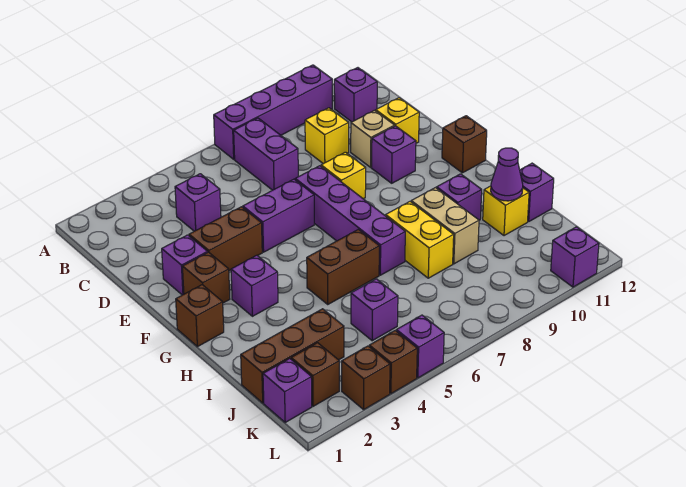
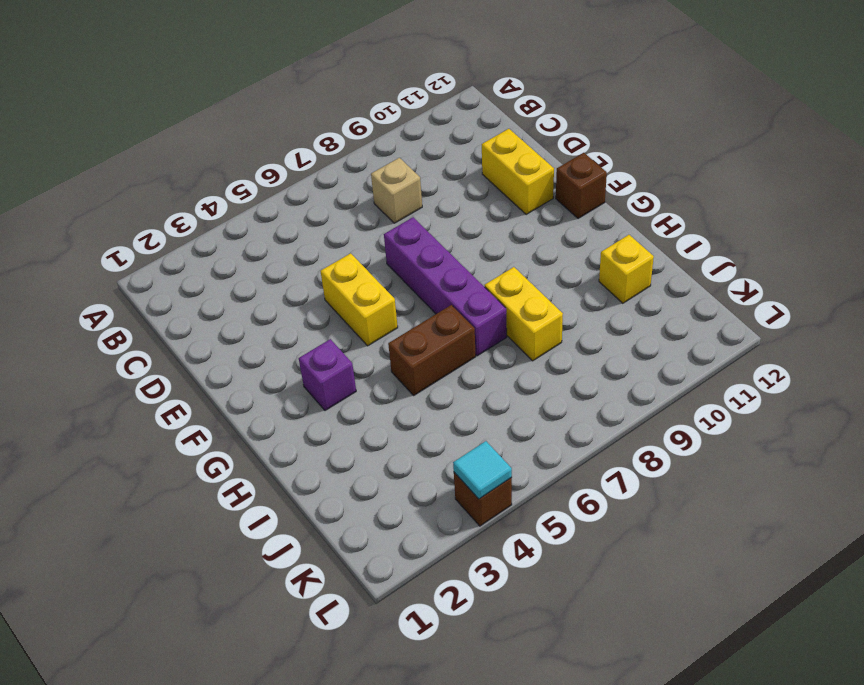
tan brick C8 level 1 -> tan brick D10 level 1
yellow brick D11:E11 level 1 -> yellow brick D11 level 1
yellow brick E5:F5 level 1 -> purple brick E5:E6 level 1
cyan tile L4 level 2 -> none
none -> purple brick A7:A10 level 1
none -> purple brick B7:C7 level 1
none -> purple brick B11 level 1
none -> purple brick C4 level 1

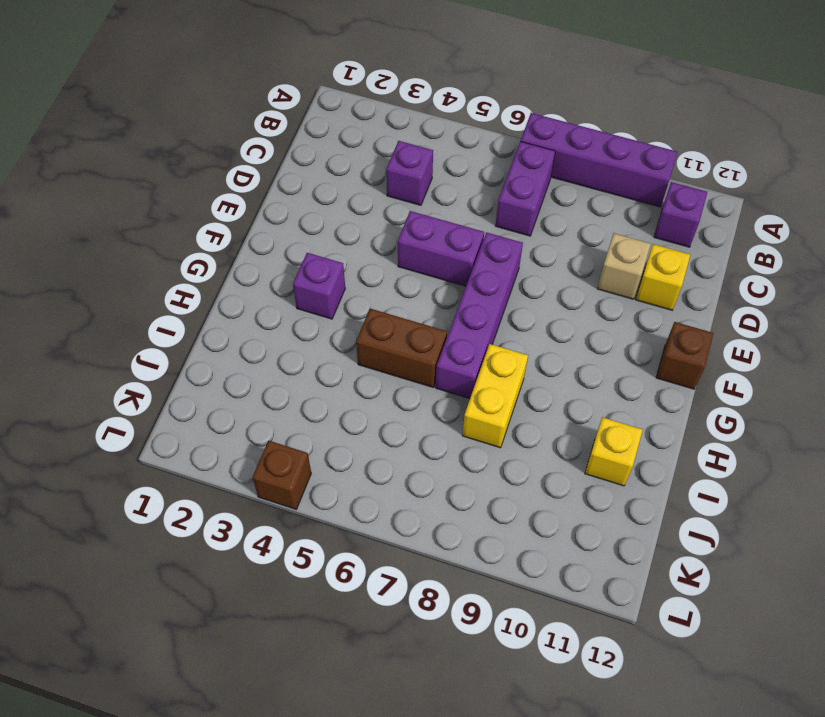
none -> yellow brick C9 level 1
none -> purple brick E2 level 1
none -> brown brick E3:E4 level 1
none -> yellow brick E8 level 1

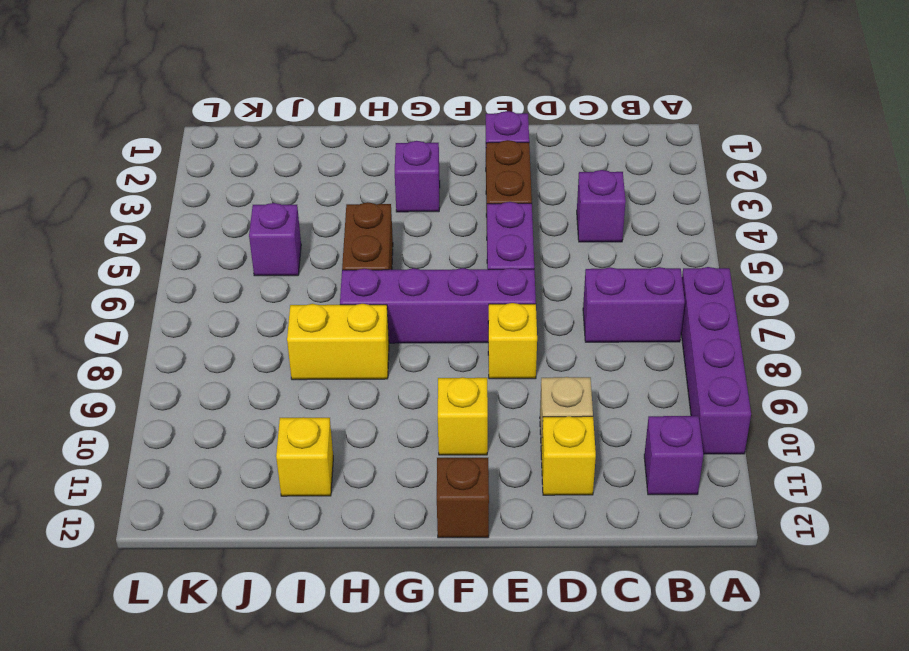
yellow brick F10 level 1 -> yellow brick C9 level 1
none -> purple brick E10 level 1
none -> brown brick F2 level 1
none -> brown brick G1 level 1
none -> tan brick H9:I9 level 1

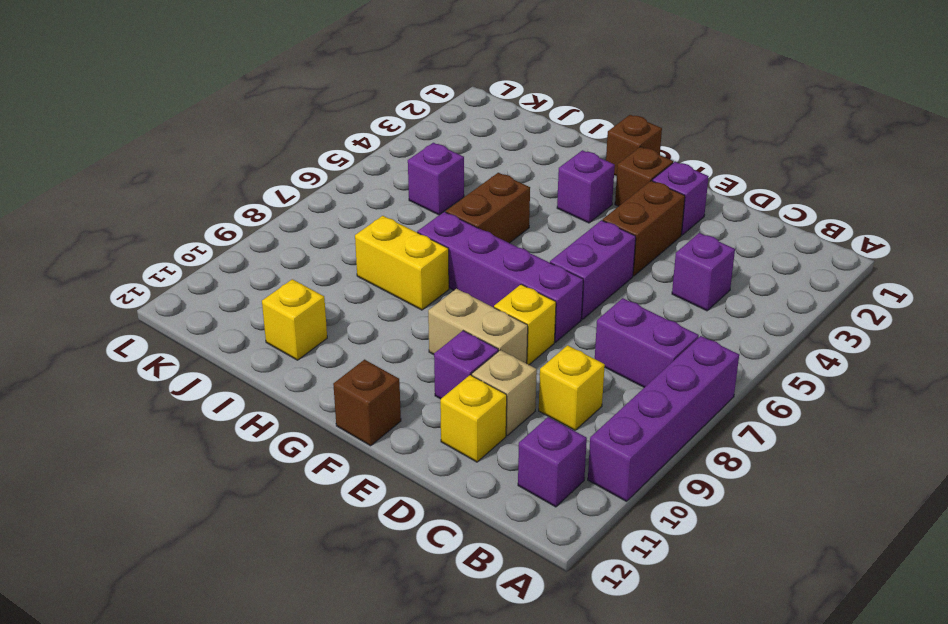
tan brick E9:F9 level 1 -> tan brick H9:I9 level 1
none -> purple brick H10 level 1
none -> purple brick I12 level 1
none -> brown brick J1:J3 level 1
none -> purple brick K1 level 1

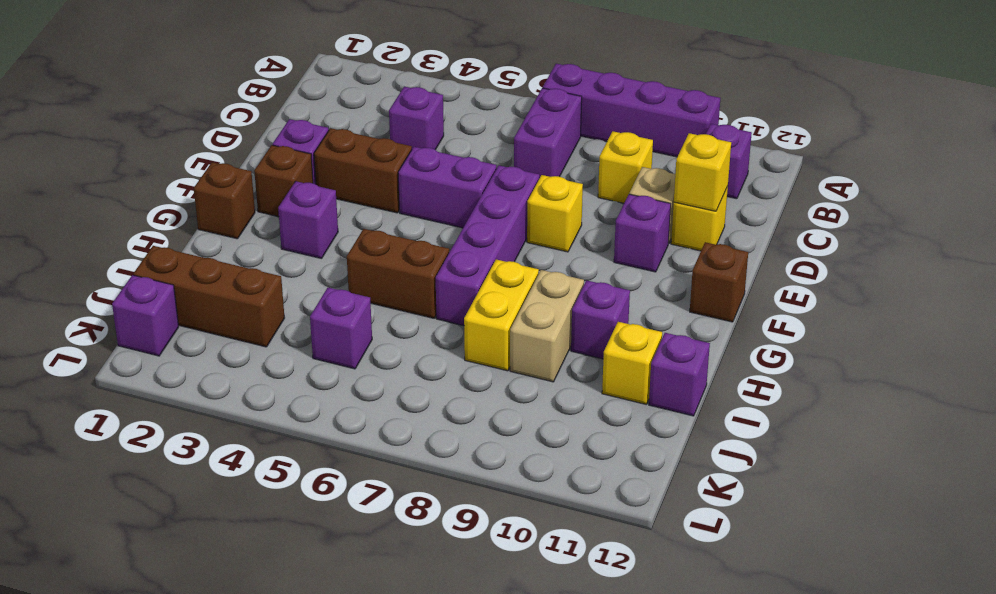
yellow brick D11 level 2 -> none
none -> brown brick K2 level 1
none -> brown brick L3 level 1
none -> brown brick L4 level 1
none -> purple brick L5 level 1

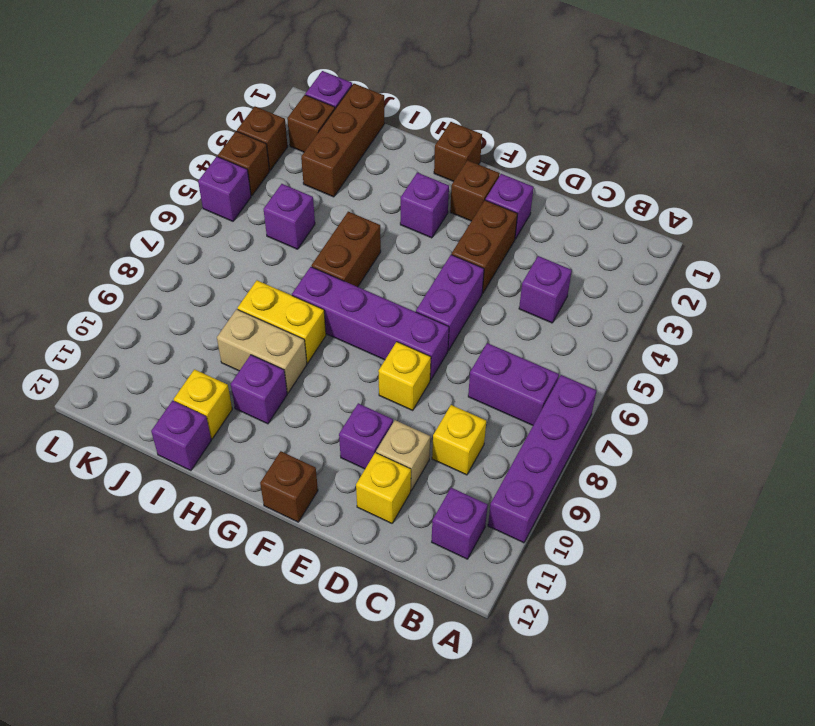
none -> purple brick L11 level 1
none -> purple cone I11 level 2

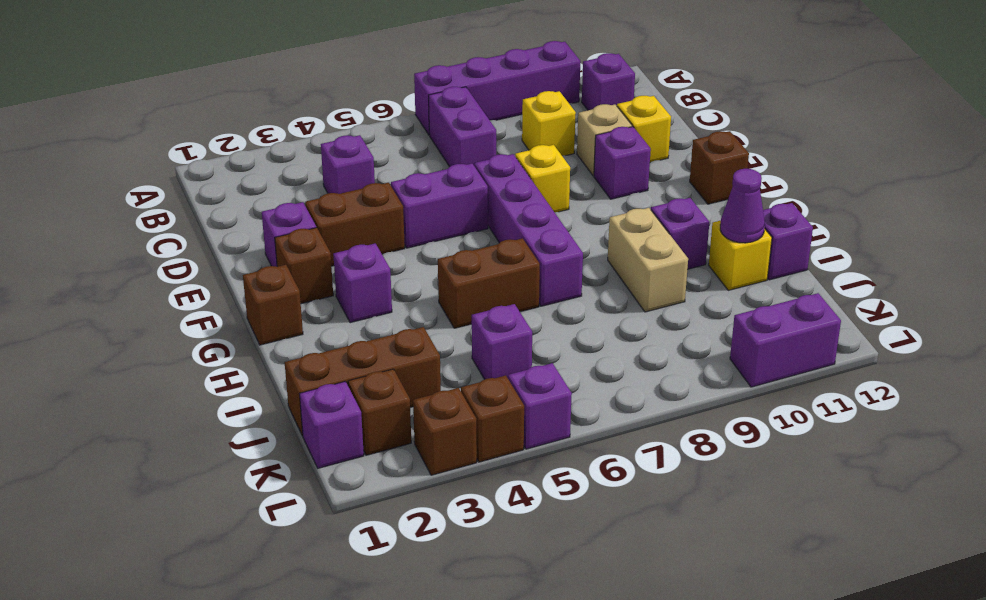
purple brick L10:L11 level 1 -> purple brick L11 level 1
none -> yellow brick H8:I8 level 1

